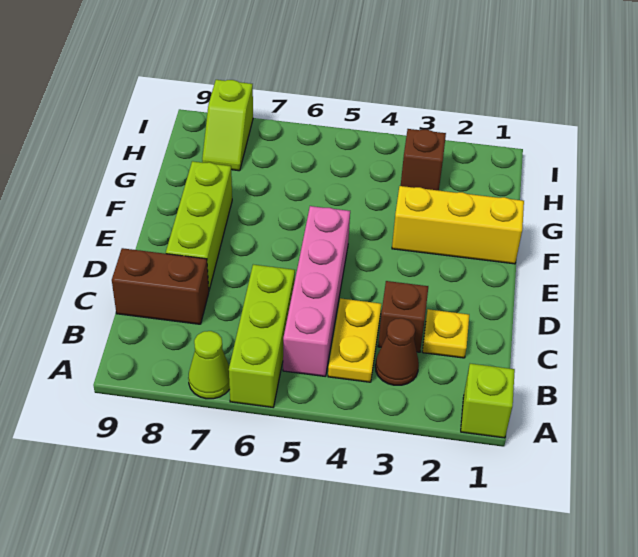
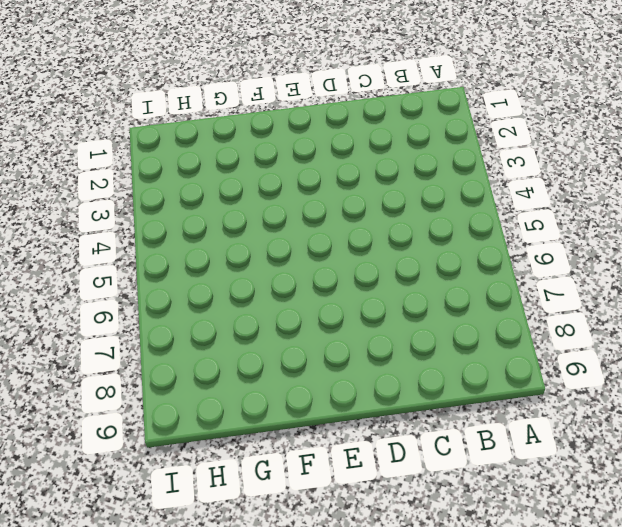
none -> lime brick A1 level 1
none -> lime brick A6:C6 level 1
none -> lime cone A7 level 1

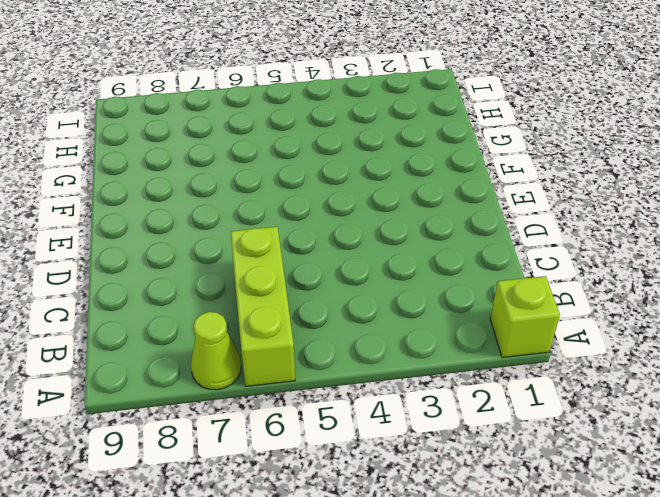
none -> brown cone B3 level 1
none -> yellow plate B4:C4 level 1
none -> pink brick B5:E5 level 1

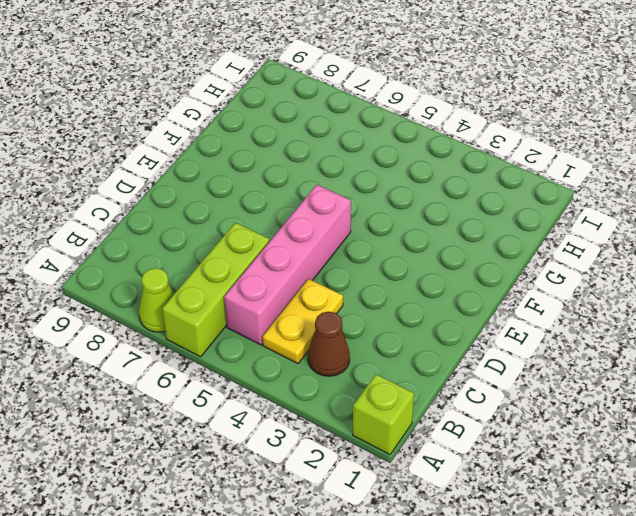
none -> yellow plate C2 level 1
none -> brown brick C3 level 1
none -> brown brick C8:C9 level 1

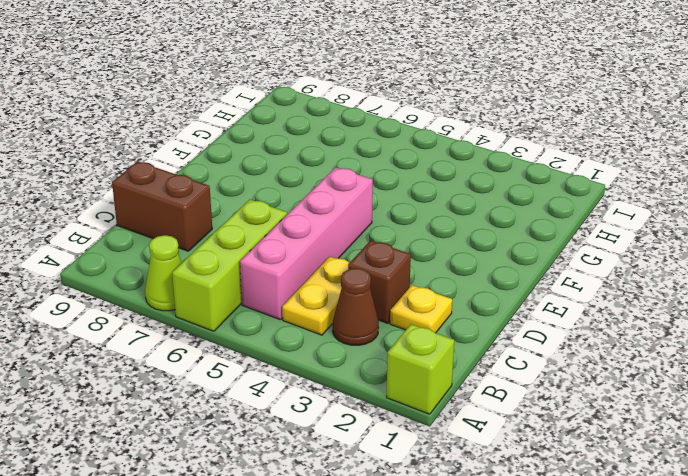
none -> lime brick D8:F8 level 1
none -> yellow brick F1:F3 level 1
none -> brown brick H3 level 1

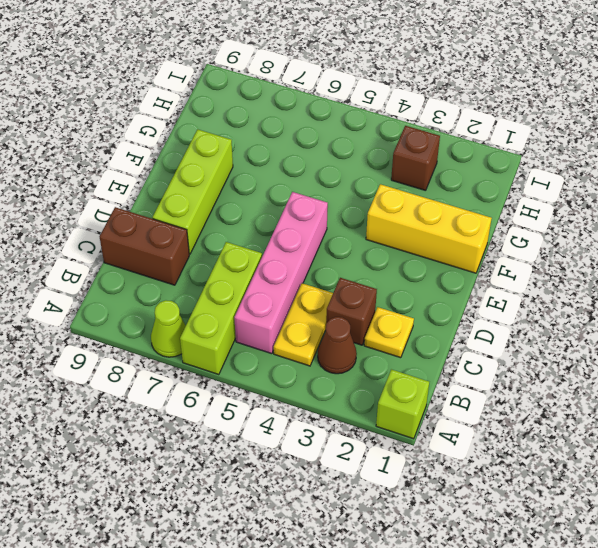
none -> lime slope H8:I8 level 1 top I

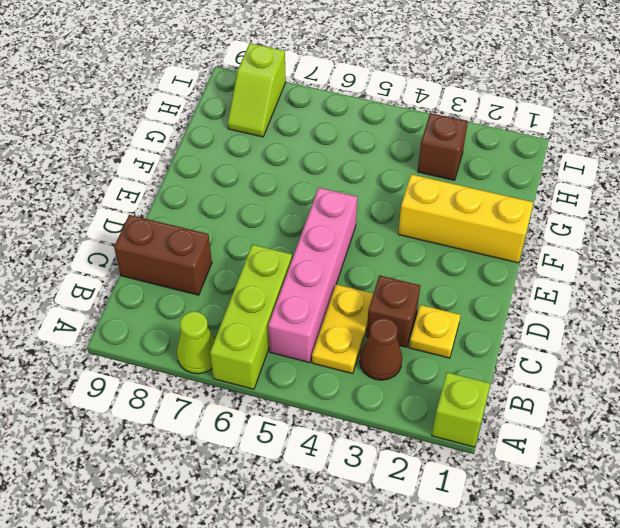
none -> lime brick D8:F8 level 1

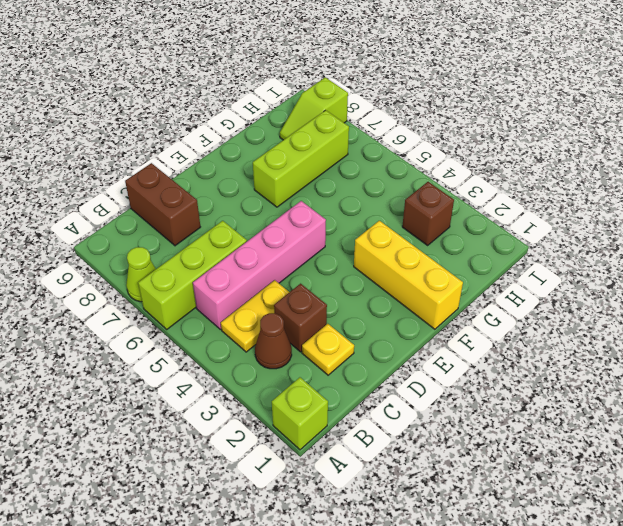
lime brick F7:H7 level 1 -> lime brick D8:F8 level 1

